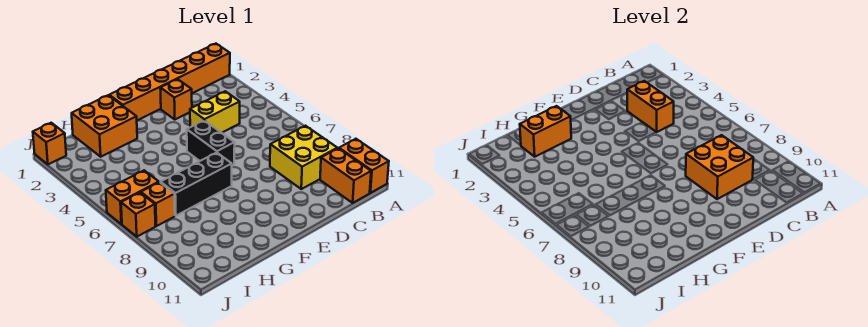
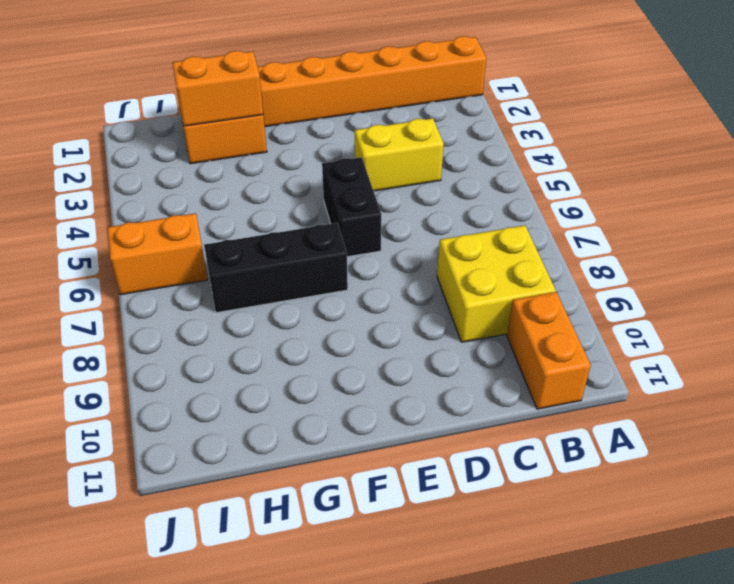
none -> orange brick A10:A11 level 1
none -> orange brick D2 level 1
none -> orange brick I7 level 1

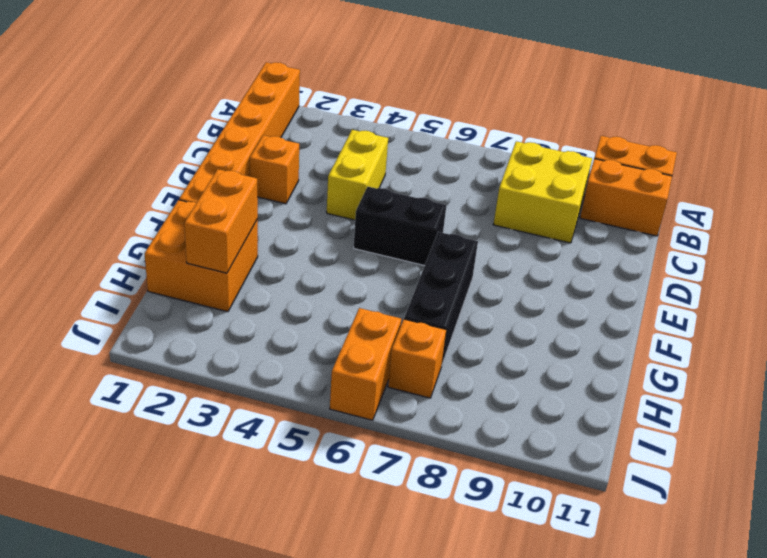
none -> orange brick J1 level 1
none -> orange brick J7 level 1
none -> orange brick C3:C4 level 2

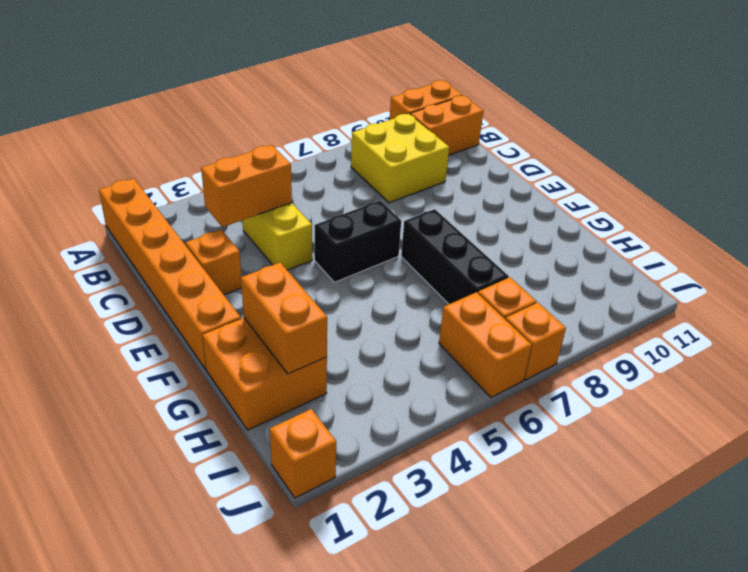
none -> orange brick C8:D9 level 2

